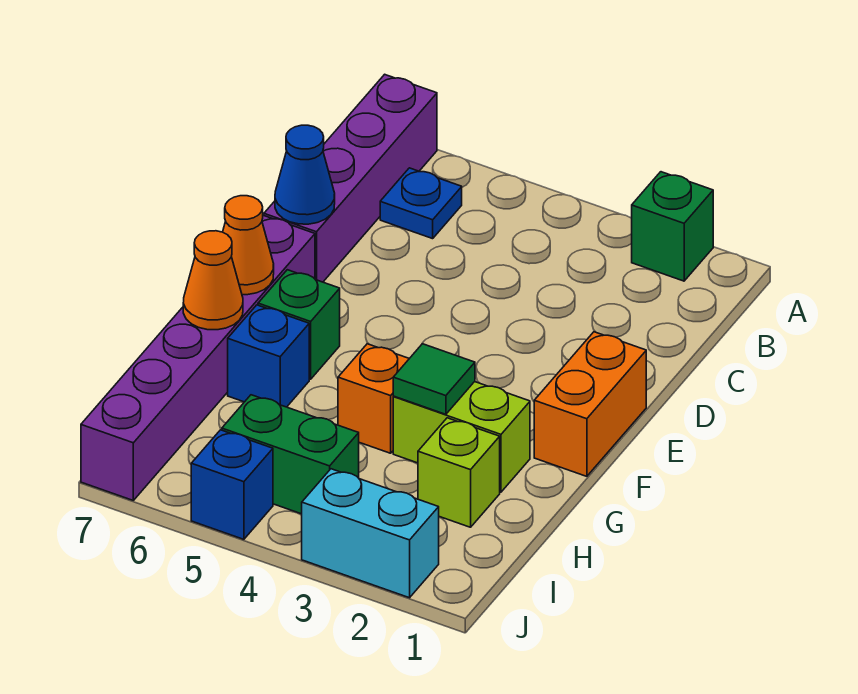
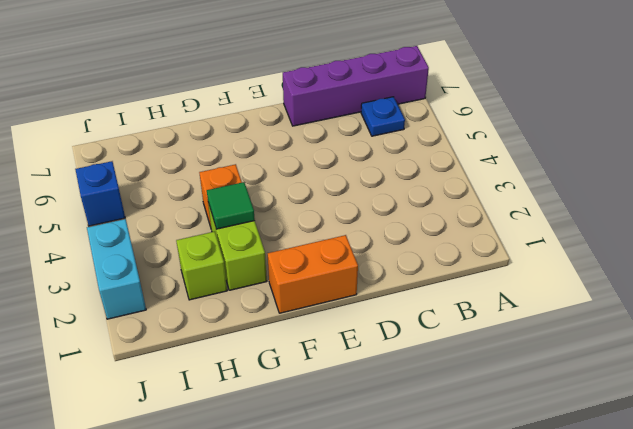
none -> green brick A2 level 1
none -> purple brick E7:J7 level 1
none -> green brick F6 level 1

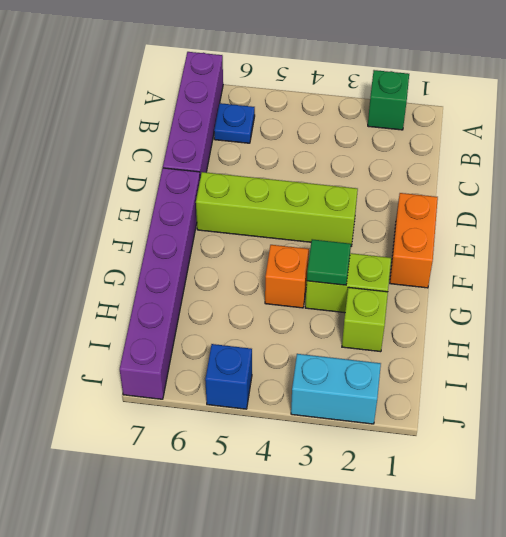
lime brick E3:E6 level 1 -> none
none -> green brick F6 level 1
none -> blue brick G6 level 1
none -> green brick I4:I5 level 1

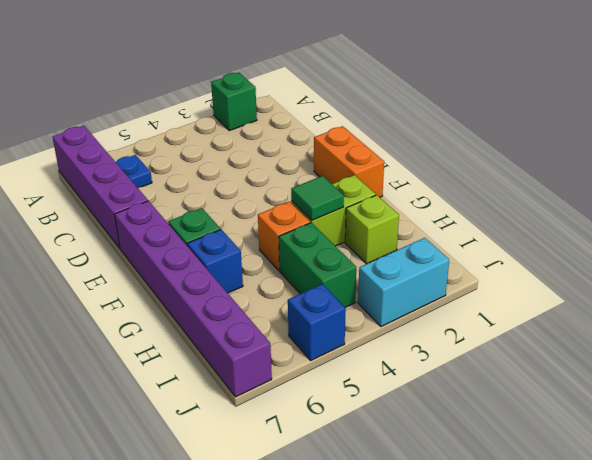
green brick H4:I4 level 1 -> green brick I4:I5 level 1
none -> blue cone D7 level 2
none -> orange cone F7 level 2
none -> orange cone G7 level 2

